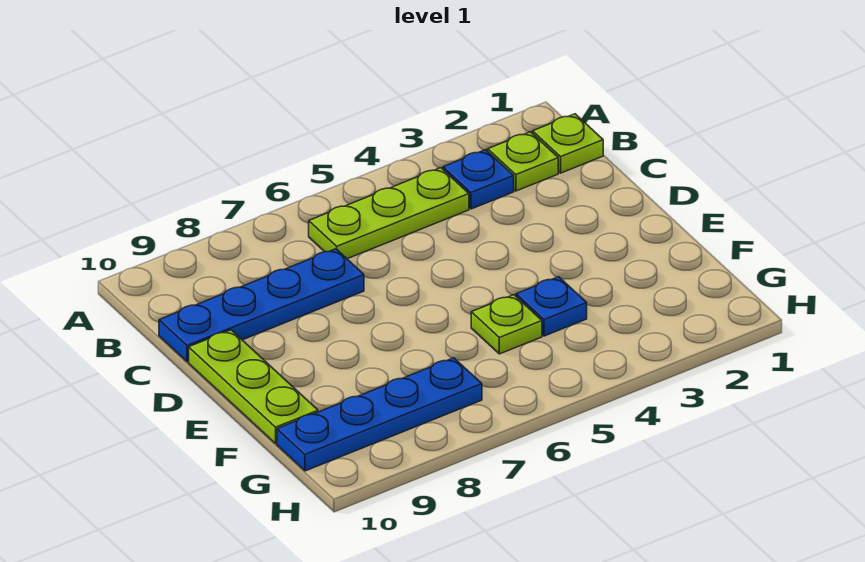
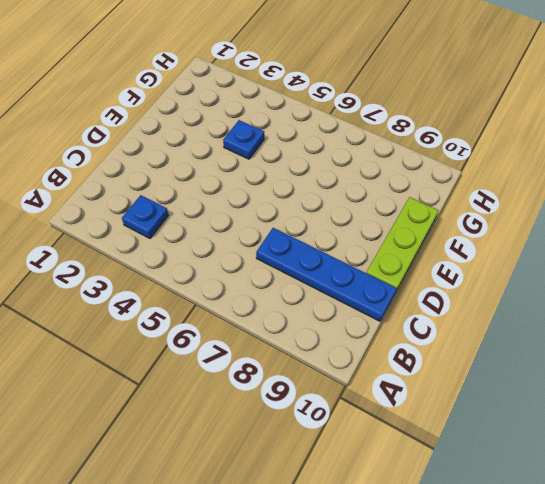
none -> lime plate B1 level 1
none -> lime plate B2 level 1

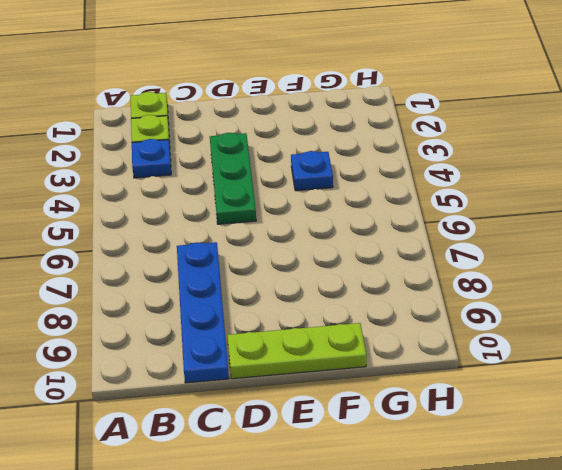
green plate D3:D5 level 1 -> none
none -> lime plate B4:B6 level 1
none -> lime plate F5 level 1

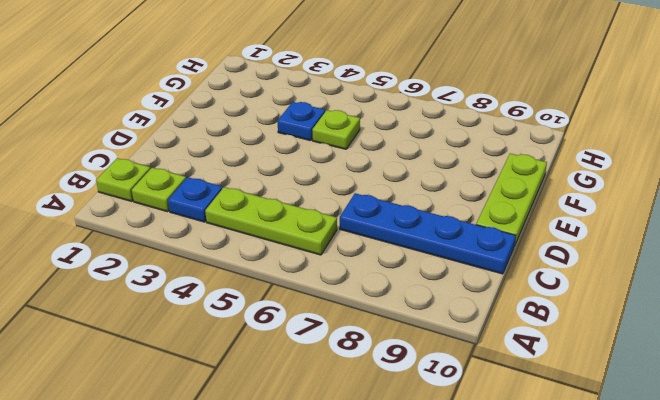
none -> blue plate G7:G10 level 1

